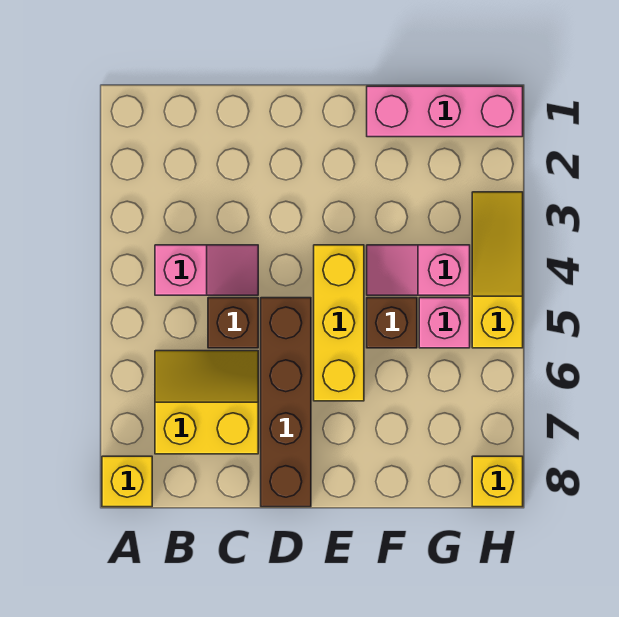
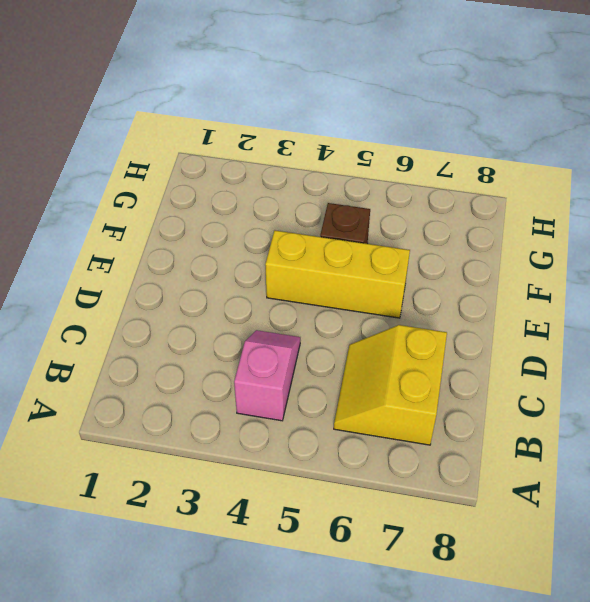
none -> yellow brick A8 level 1
none -> brown brick C5 level 1
none -> brown brick D5:D8 level 1

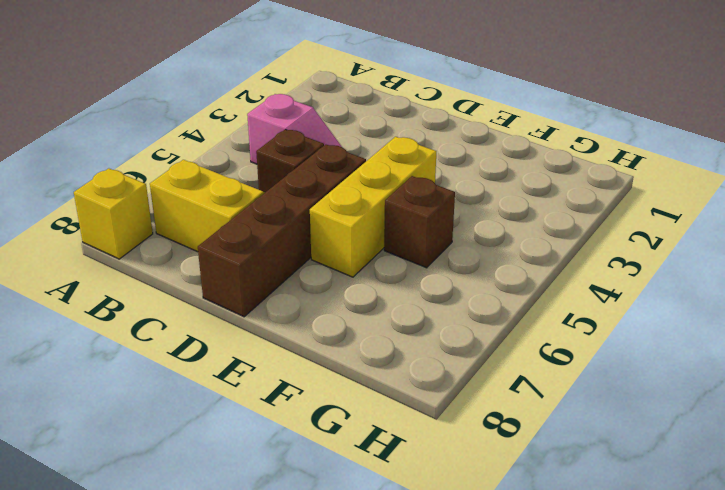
none -> pink brick F1:H1 level 1
none -> pink slope F4:G4 level 1 top G
none -> pink brick G5 level 1

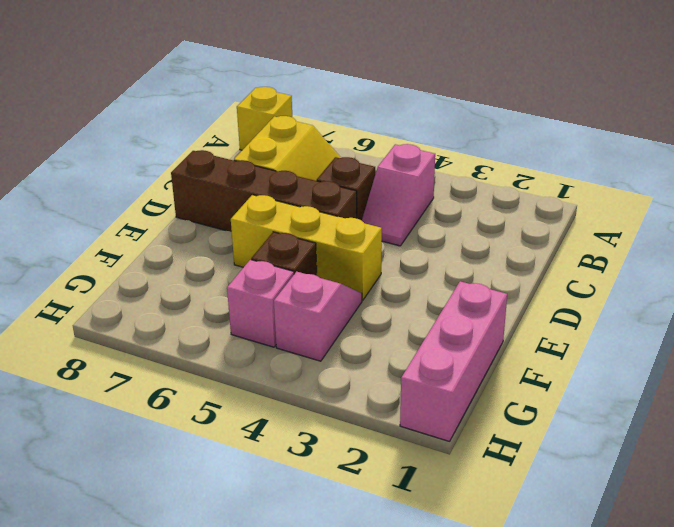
none -> yellow slope H3:H5 level 1 top 5
none -> yellow brick H8 level 1

